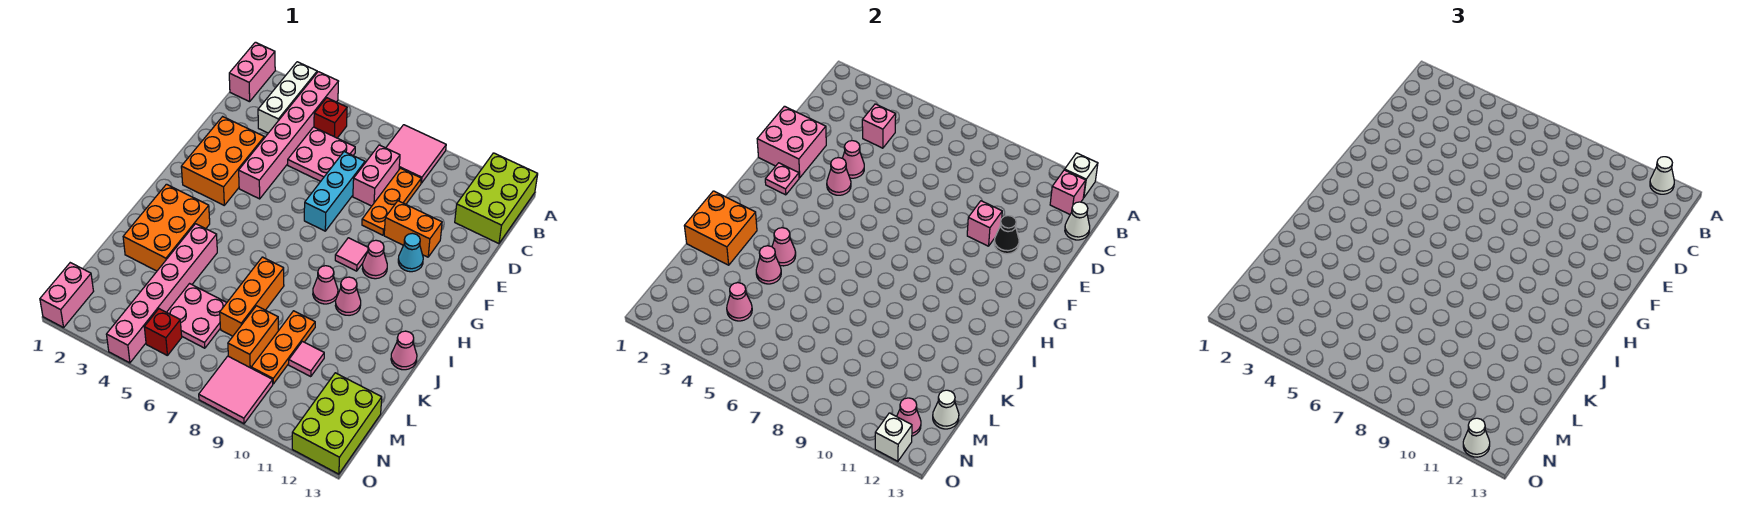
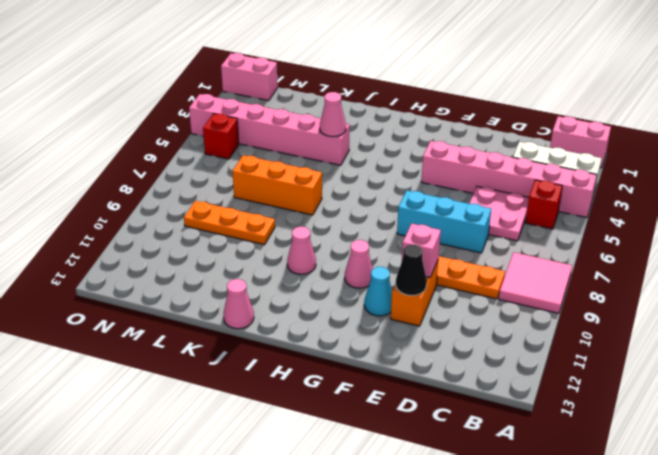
none -> lime brick A12:C13 level 1
none -> pink brick C8:D8 level 1
none -> orange brick E2:G3 level 1
none -> pink tile G9 level 1

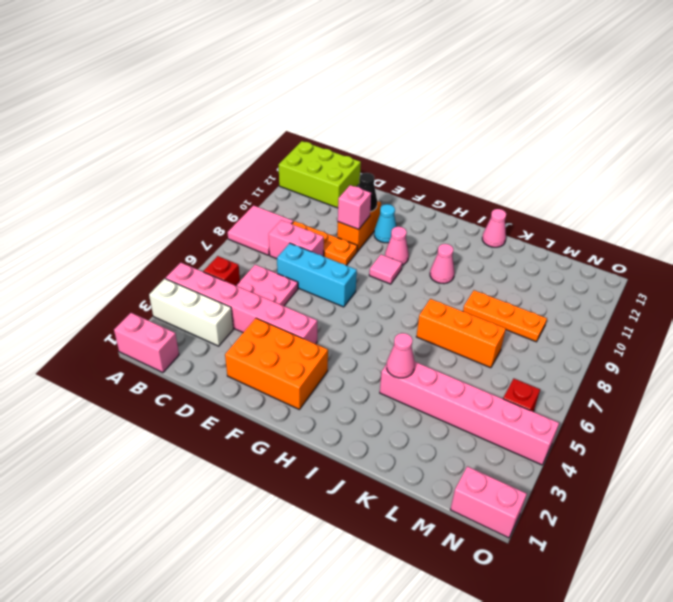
none -> orange brick I2:K3 level 1
none -> pink cone I9 level 1
none -> pink plate L5:M6 level 1
none -> orange brick L8:M8 level 1

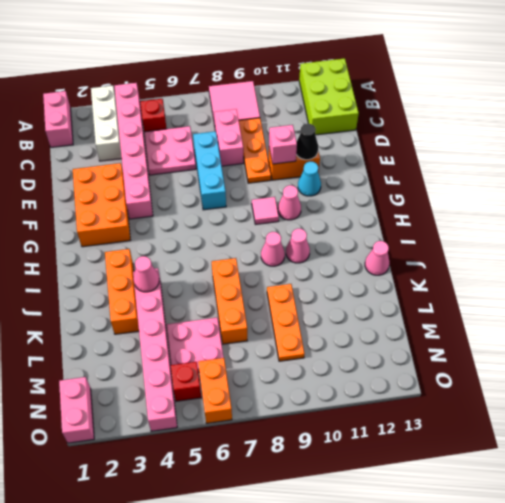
orange brick I3:K3 level 1 -> orange brick I2:K3 level 1
orange brick N6:O6 level 1 -> orange brick L8:M8 level 1
none -> pink tile L10 level 1
none -> lime brick M12:O13 level 1
none -> pink tile N8:O9 level 1
none -> white brick A12 level 2

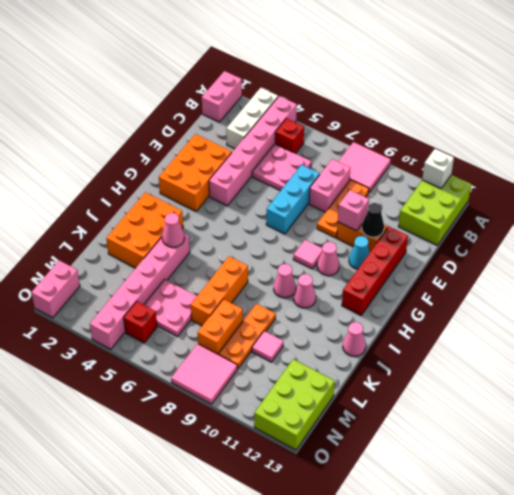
red brick E12:H12 level 1 -> none
none -> pink brick B12 level 2
none -> pink brick C4 level 2
none -> white cone C13 level 2
none -> pink brick E1:F2 level 2

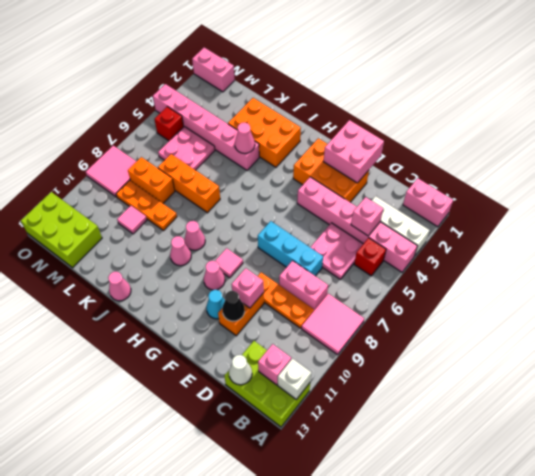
none -> pink cone E4 level 2
none -> pink cone F4 level 2
none -> pink plate G2 level 2
none -> orange brick J1:K2 level 2

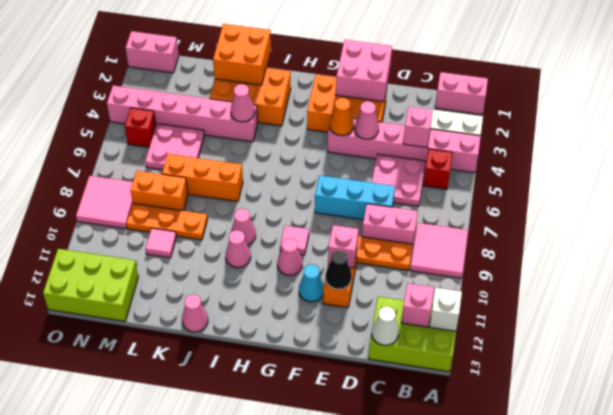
orange cone F4 level 2 -> pink cone F4 level 2
none -> pink plate G2 level 2
none -> pink cone K4 level 2
none -> pink cone M4 level 2
none -> white cone M13 level 2

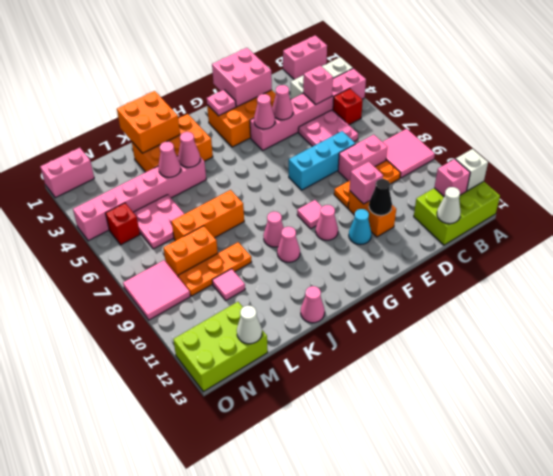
none -> pink cone M4 level 2
none -> pink cone N12 level 2
none -> white brick O12 level 2
none -> white cone A12 level 3

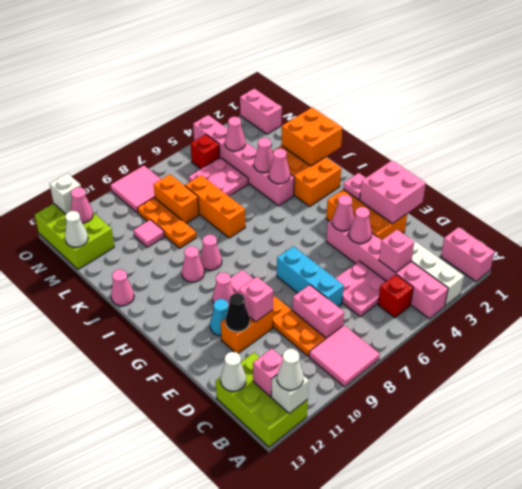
none -> white cone O12 level 3

